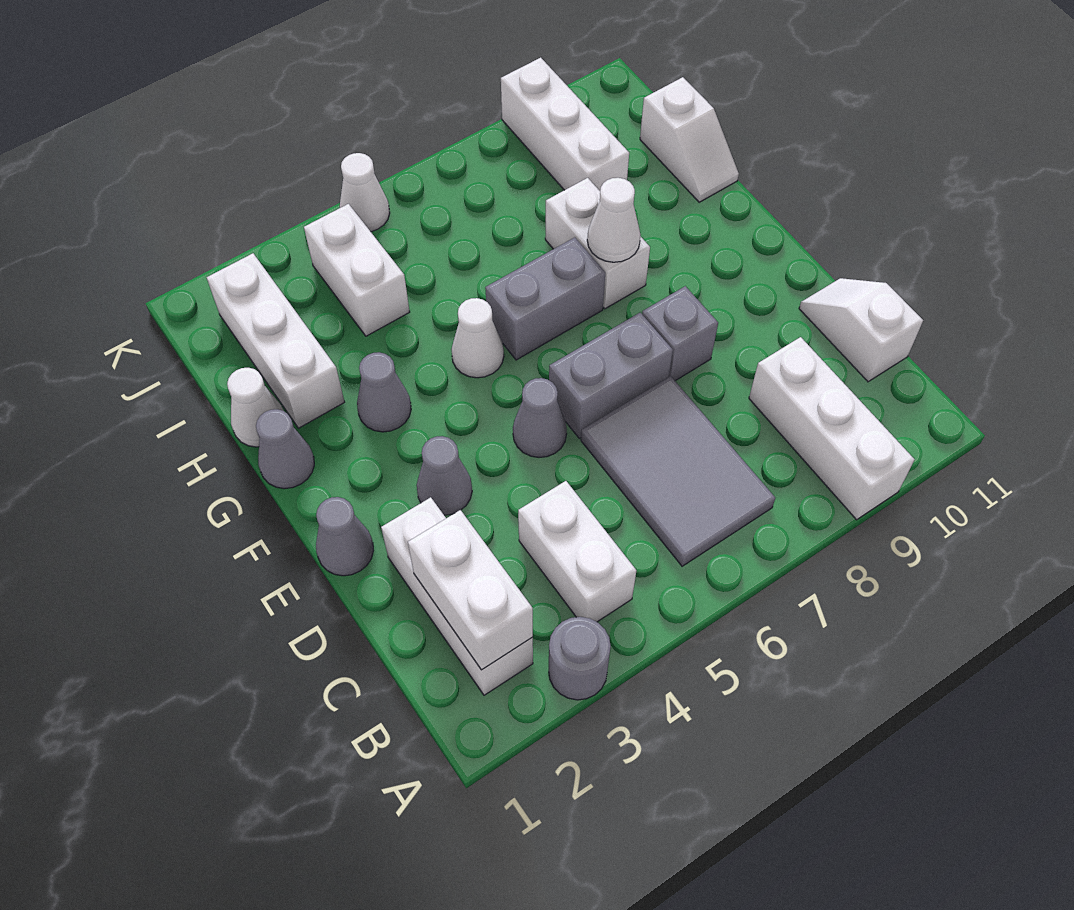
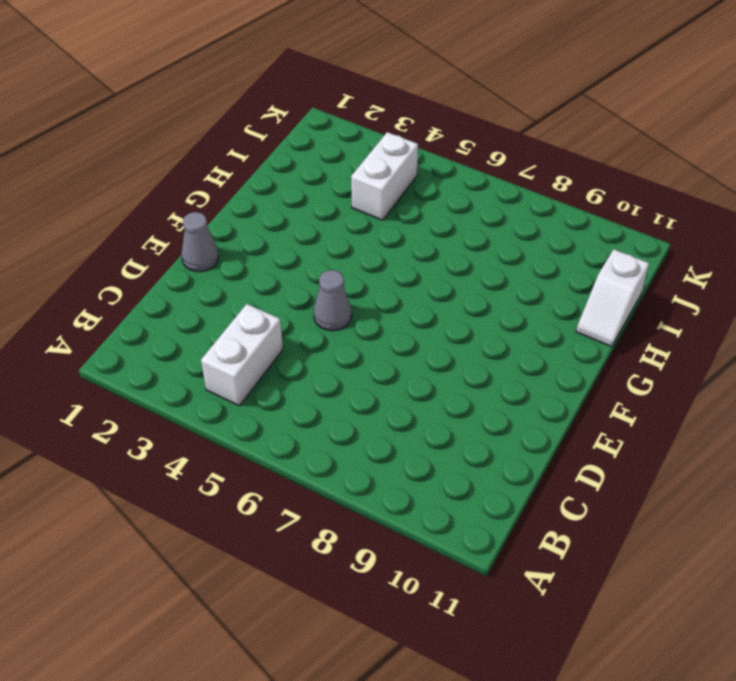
none -> grey round brick A3 level 1
none -> white brick A9:C9 level 1
none -> white brick B2:D2 level 1

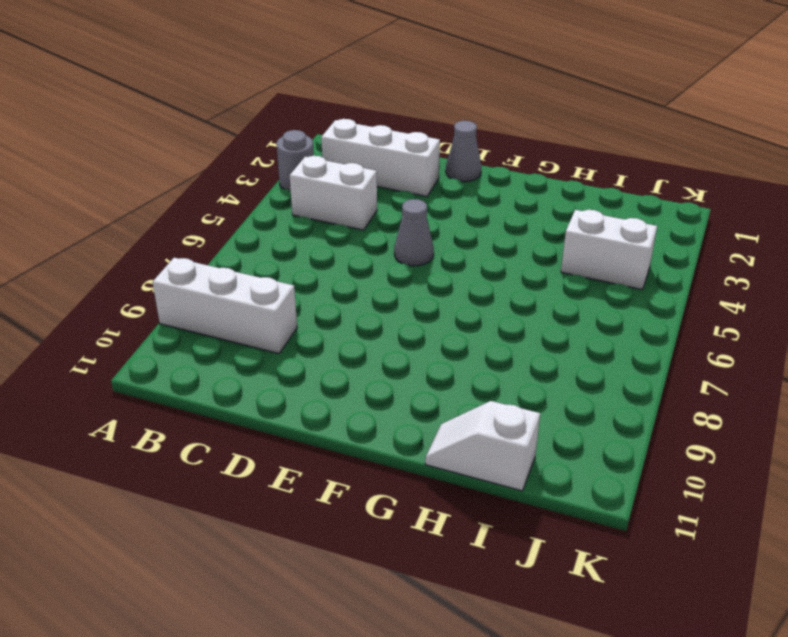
none -> grey tile B6:D7 level 1
none -> white slope C11:D11 level 1 top C
none -> grey cone E3 level 1

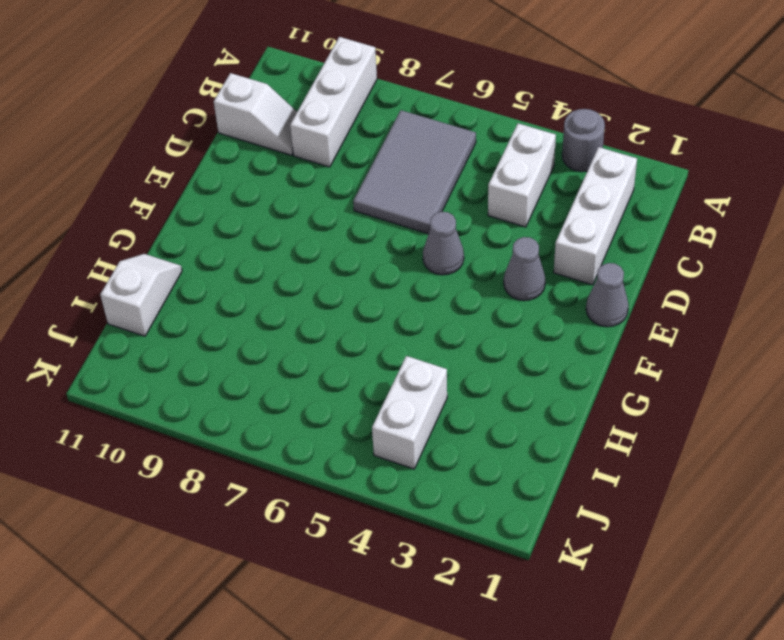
white slope C10:C11 level 1 top 11 -> white slope C11:D11 level 1 top C
none -> grey brick E6:E7 level 1
none -> grey brick E8 level 1
none -> grey cone G1 level 1

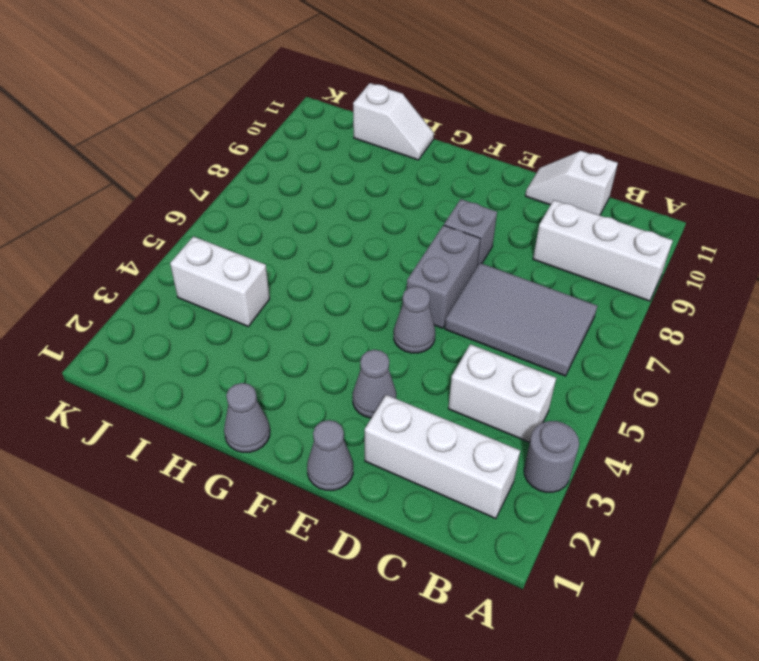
none -> grey cone G3 level 1
none -> white cone G5 level 1
none -> grey brick G6:G7 level 1

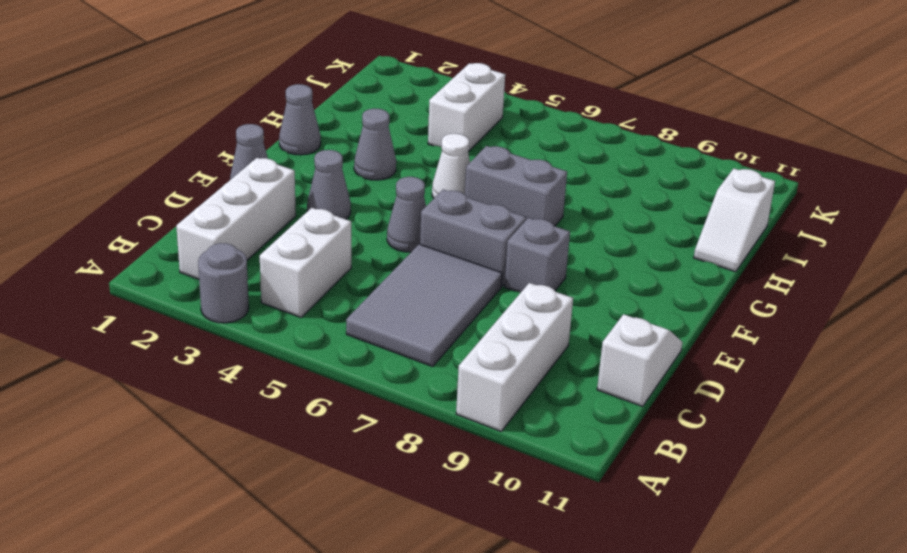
none -> white brick G8:H8 level 1
none -> white cone H1 level 1
none -> white brick H2:J2 level 1

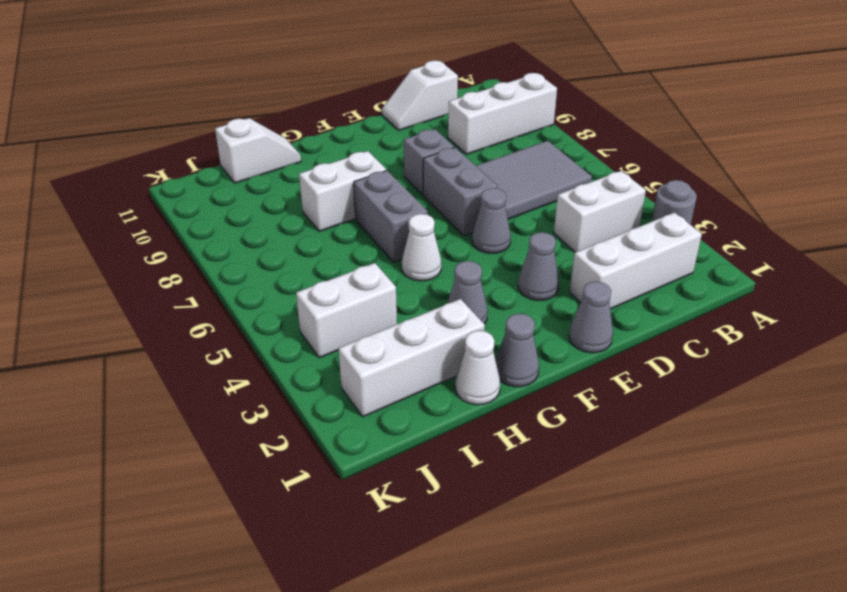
none -> white brick I9:K9 level 1
none -> white cone K5 level 1
none -> white brick B2:C2 level 2

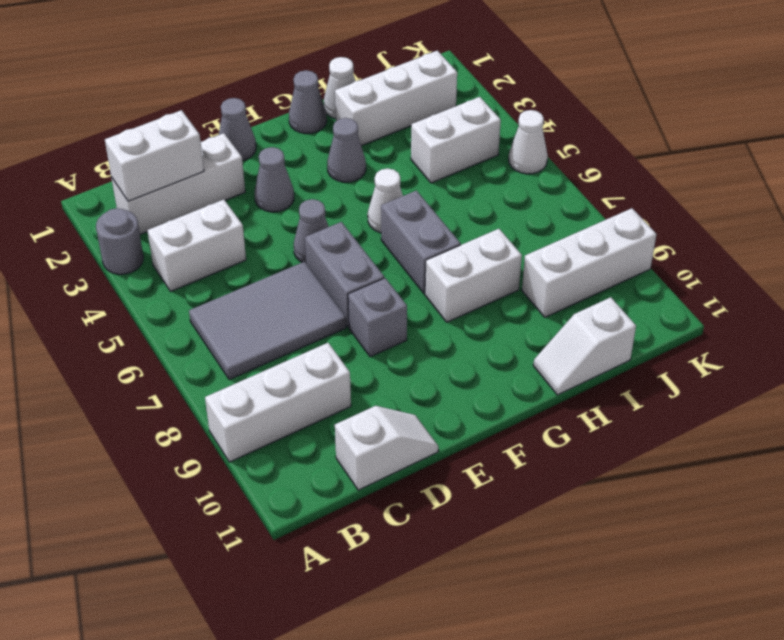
none -> white cone G8 level 2

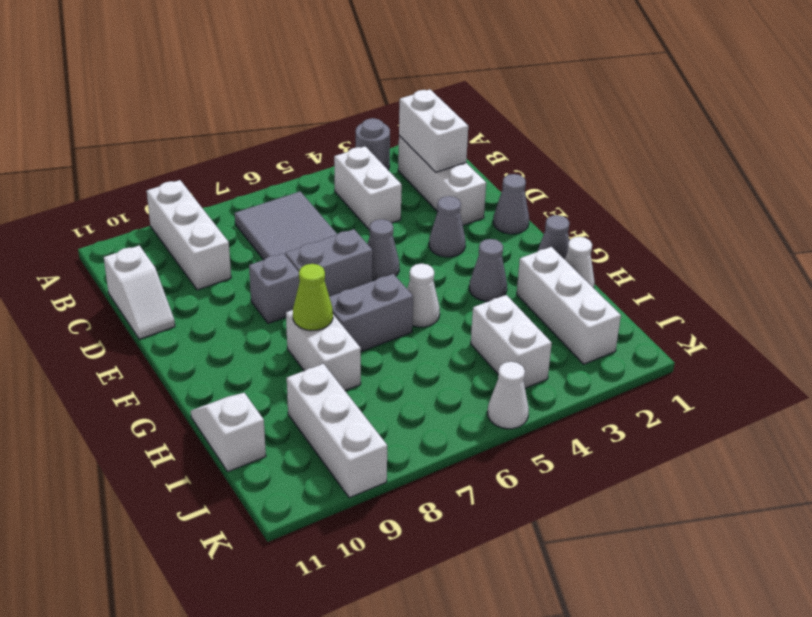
lime cone G8 level 2 -> white cone G8 level 2

